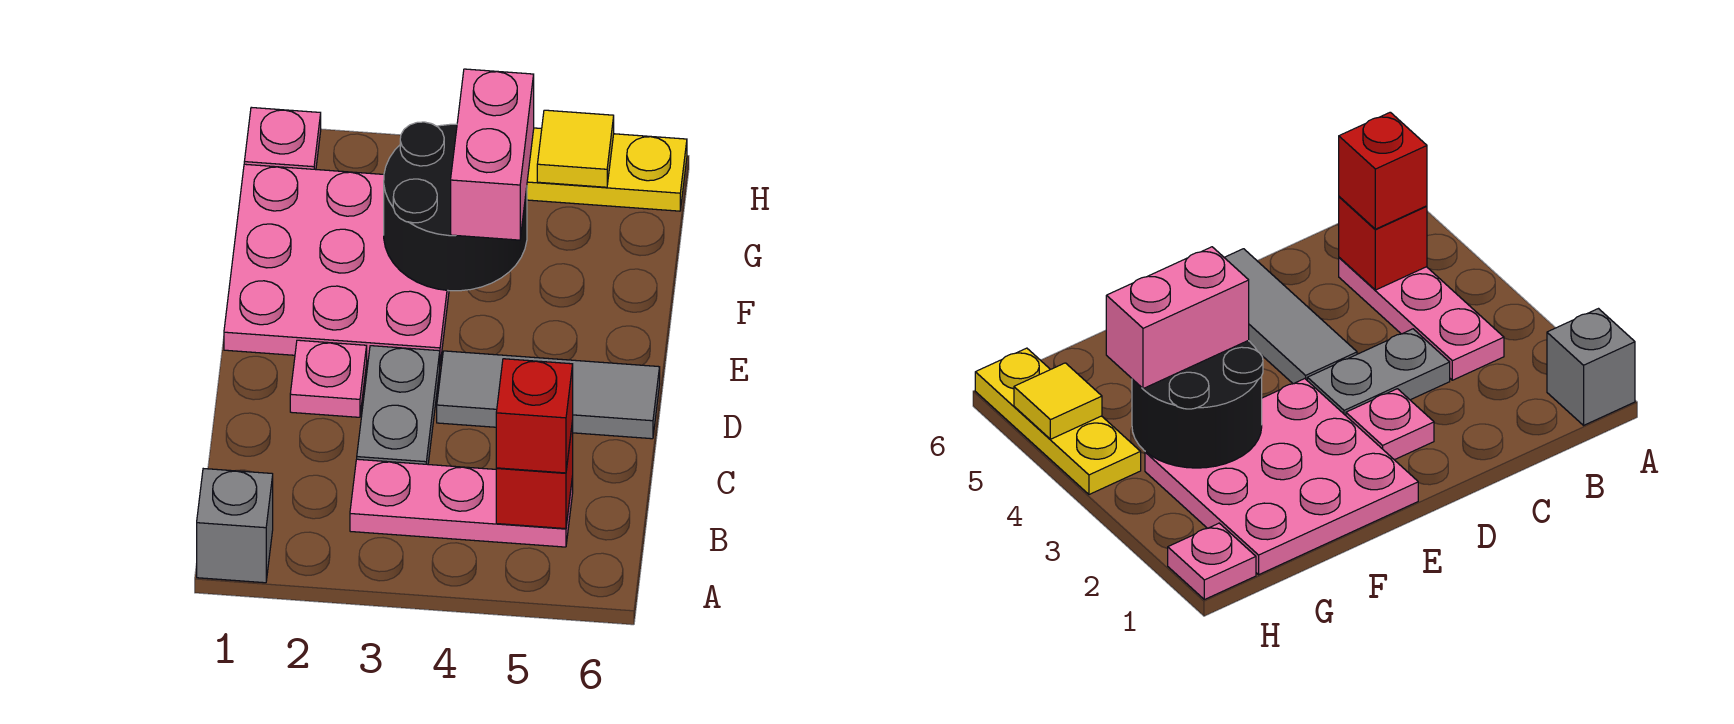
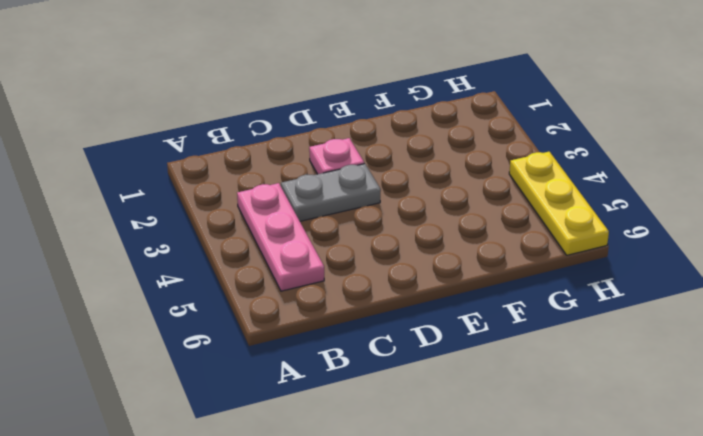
none -> grey brick A1 level 1
none -> grey tile D4:D6 level 1
none -> pink plate E1:G3 level 1

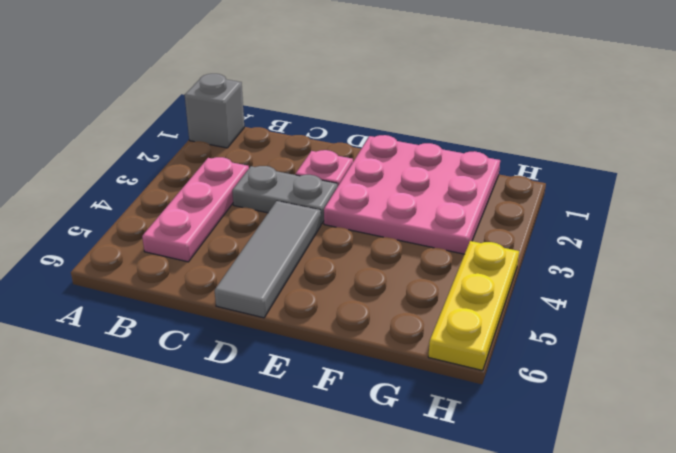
none -> pink plate H1 level 1
none -> red brick B5 level 2
none -> black round brick F3:G4 level 2

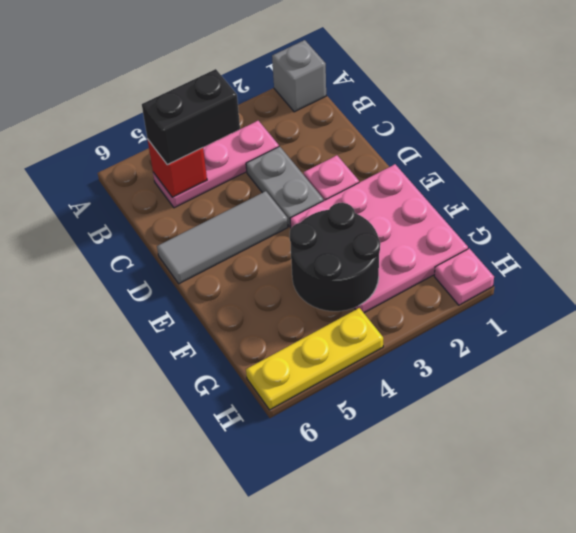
black brick B4:B5 level 3 -> red brick B5 level 3
none -> yellow tile H5 level 2
none -> pink brick F4:G4 level 3

